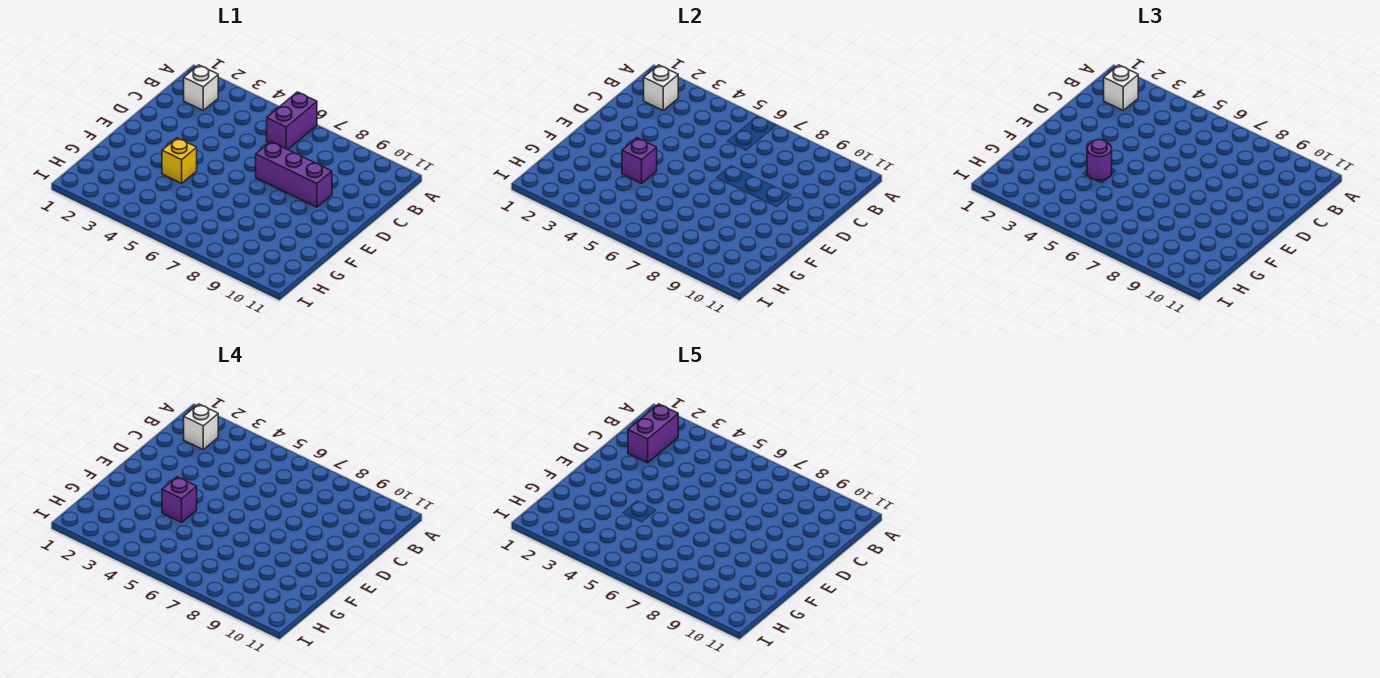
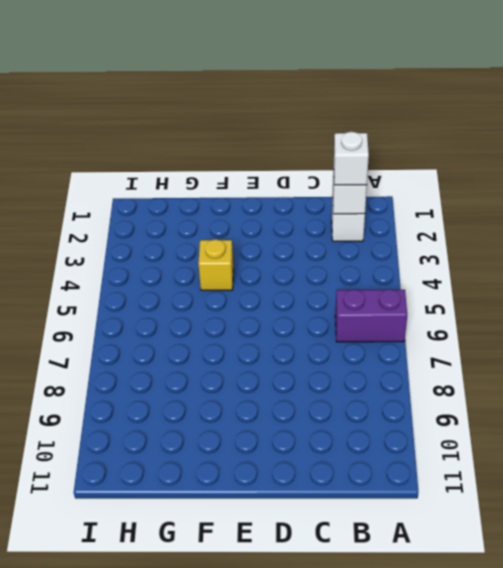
none -> purple brick D7:D9 level 1
none -> purple brick F4 level 2

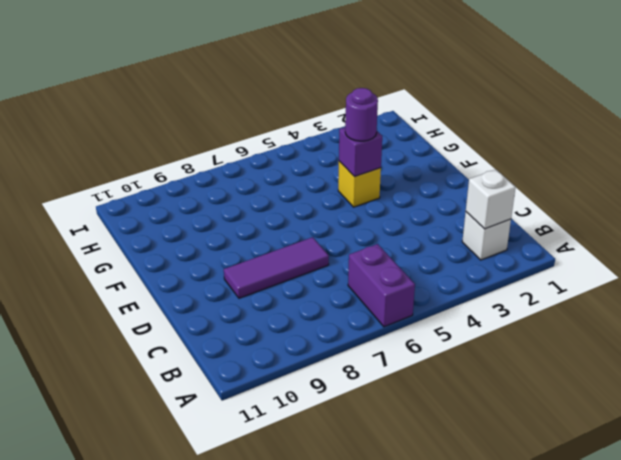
purple tile D7:D9 level 1 -> purple brick D7:D9 level 1
none -> white brick B2 level 3
none -> white brick B2 level 4

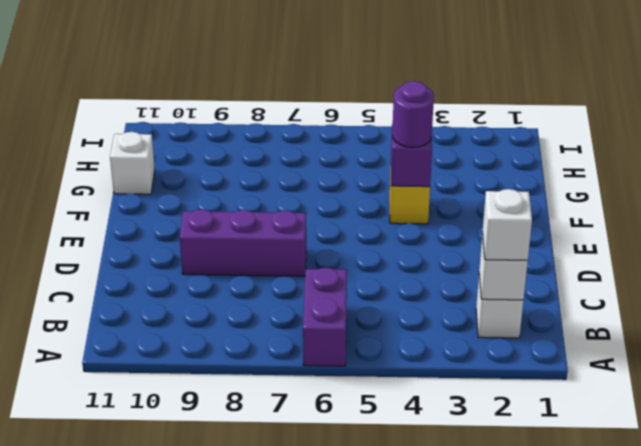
white brick G11 level 1 -> white brick B2 level 4
none -> purple brick F4 level 4
none -> purple brick B2:C2 level 5

